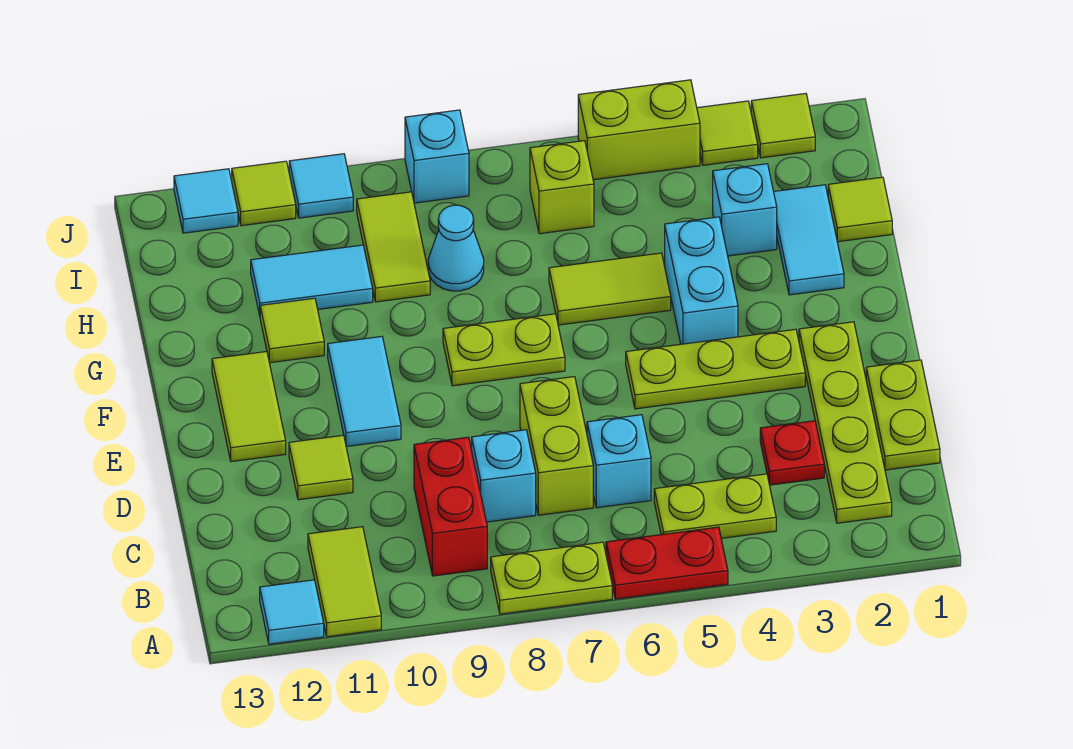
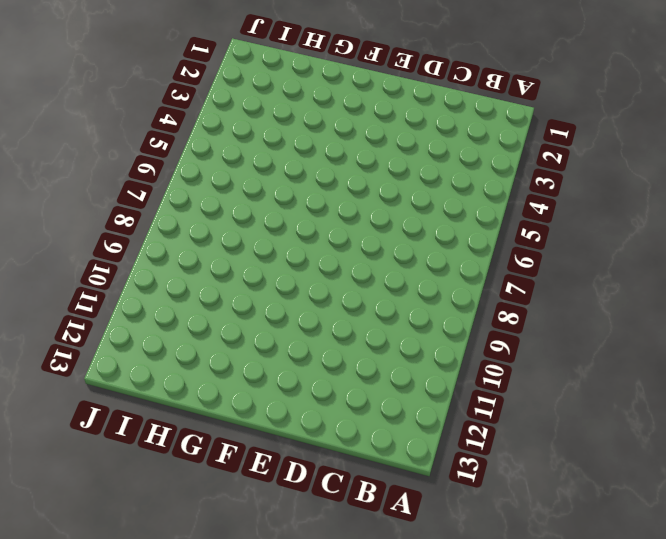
none -> red plate A5:A6 level 1
none -> lime plate A7:A8 level 1
none -> lime tile A11:B11 level 1
none -> cyan tile A12 level 1

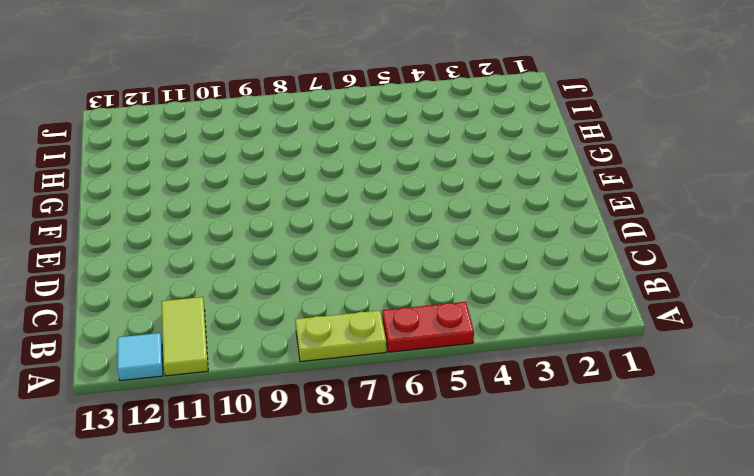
none -> lime plate B2:E2 level 1
none -> lime plate B4:B5 level 1
none -> red brick B9:C9 level 1
none -> lime plate C1:D1 level 1

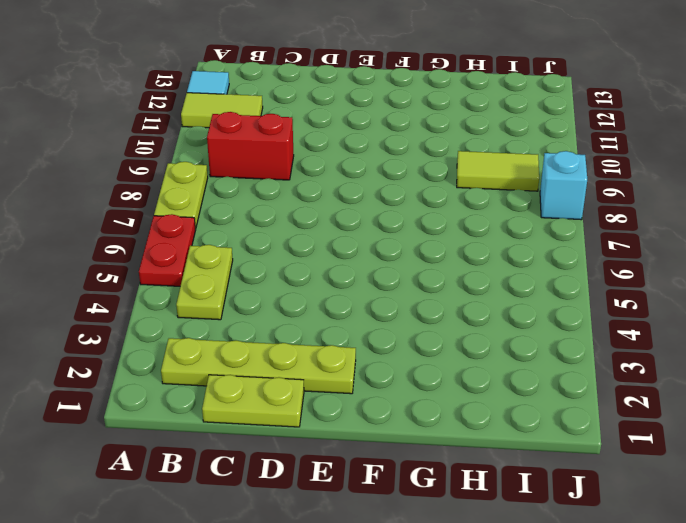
none -> red plate C3 level 1
none -> cyan brick C6 level 1
none -> lime brick C7:D7 level 1
none -> cyan brick C8 level 1

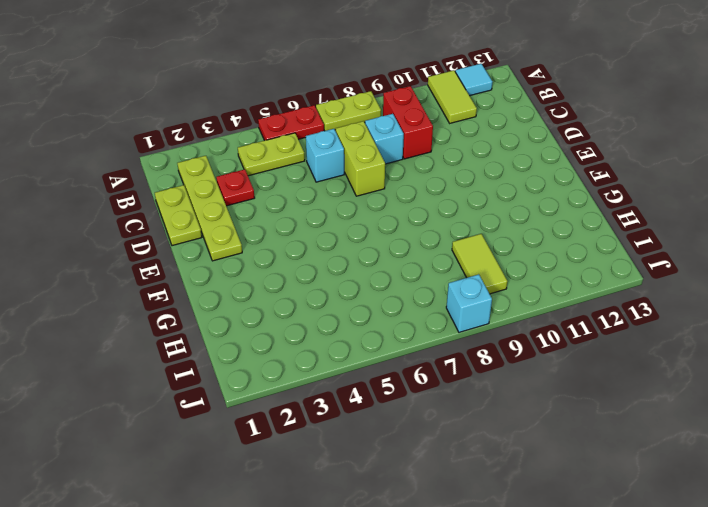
none -> lime tile D11 level 1
none -> lime plate E3:E5 level 1
none -> cyan tile E10:F10 level 1
none -> lime tile E12:F12 level 1

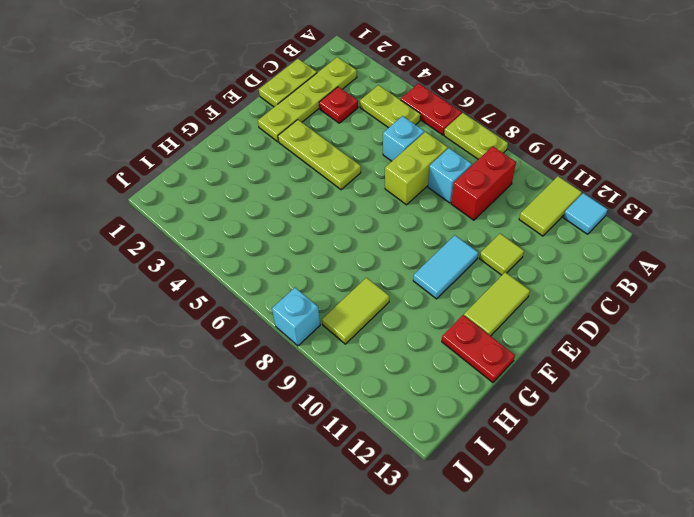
red plate G12:G13 level 1 -> none
none -> cyan brick F4:G4 level 1
none -> lime plate F7:F8 level 1
none -> cyan tile G2:H2 level 1
none -> lime tile G5:G6 level 1

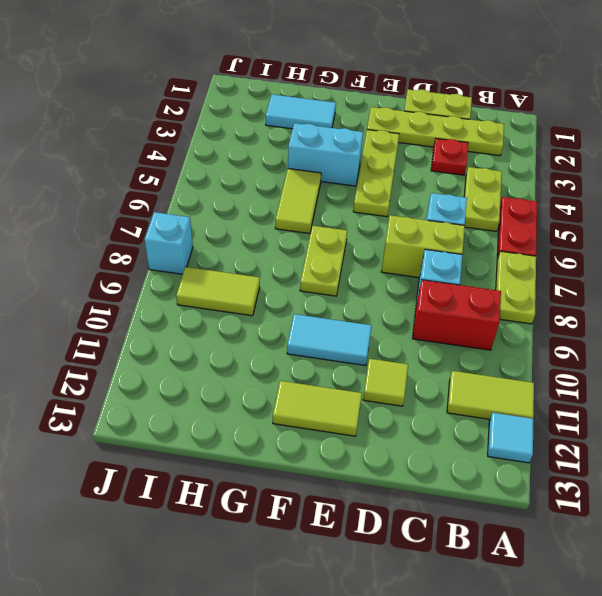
none -> lime tile G11 level 1
none -> lime tile H1 level 1
none -> cyan brick H3 level 1
none -> cyan cone H8 level 1

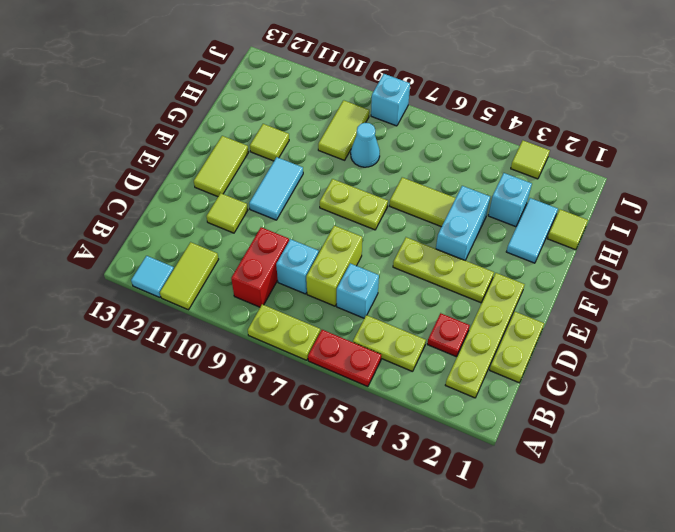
none -> cyan tile H10:H11 level 1
none -> lime brick I6 level 1
none -> lime tile J2 level 1
none -> lime brick J4:J5 level 1

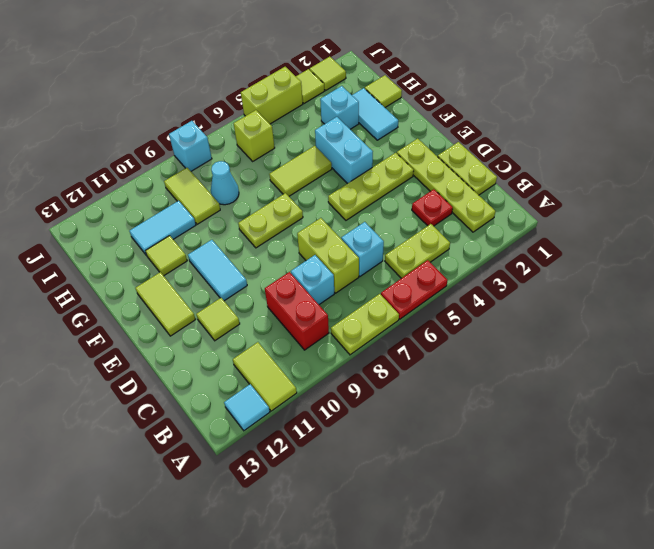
none -> cyan tile J10 level 1
none -> lime tile J11 level 1
none -> cyan tile J12 level 1

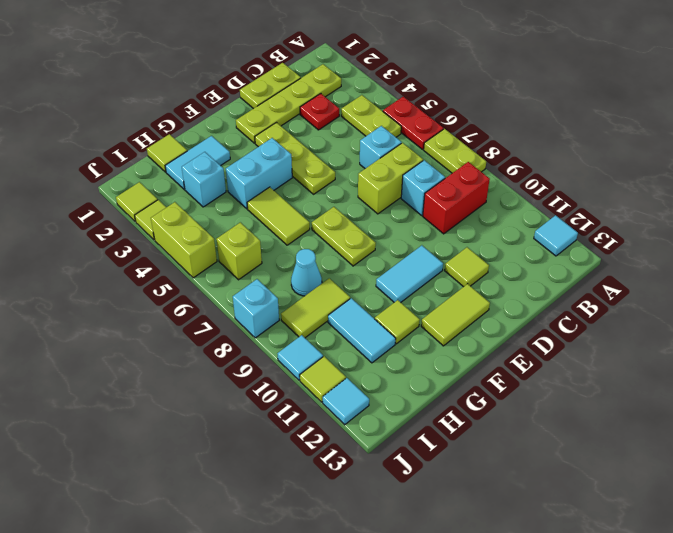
none -> lime tile A11:B11 level 1

